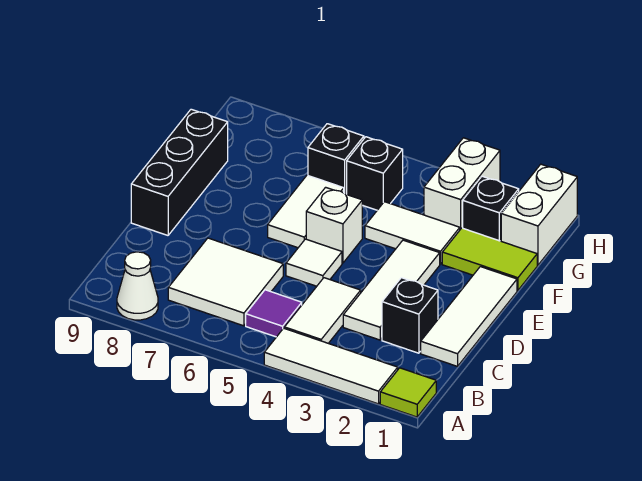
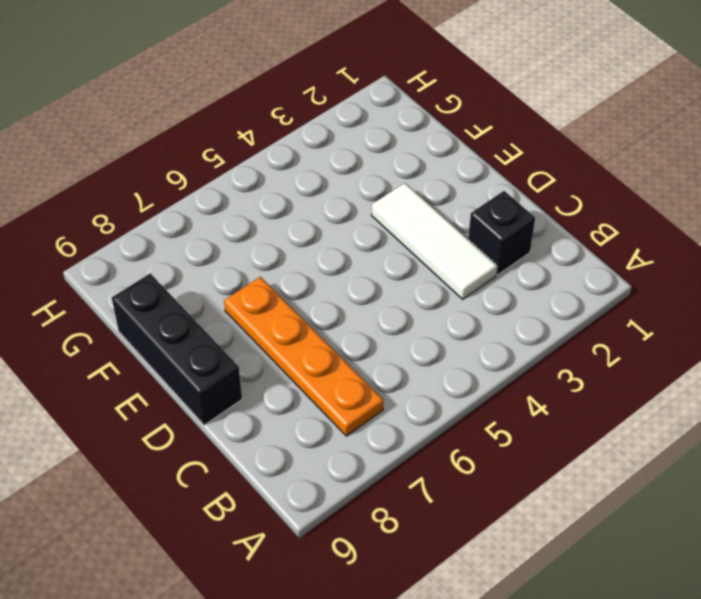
orange plate B7:E7 level 1 -> white tile B6:C7 level 1
none -> lime tile A1 level 1
none -> white tile A2:A4 level 1
none -> white cone A8 level 1

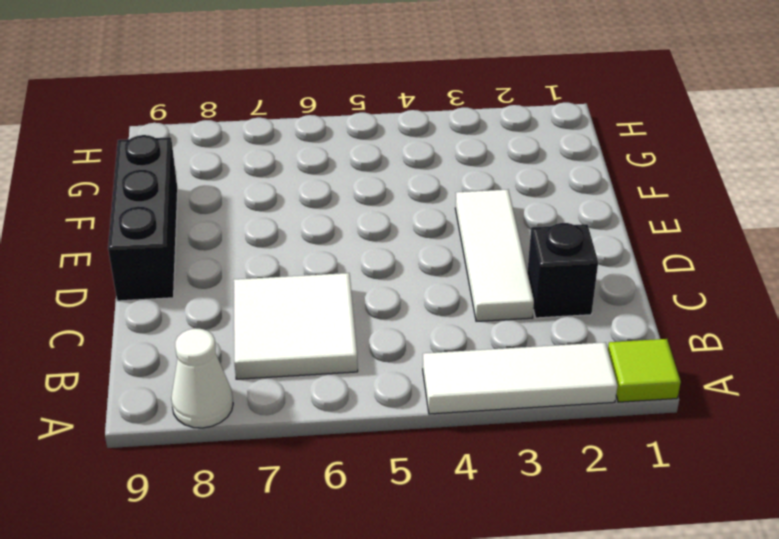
none -> white tile B4:C4 level 1
none -> purple tile B5 level 1
none -> white tile C1:E1 level 1

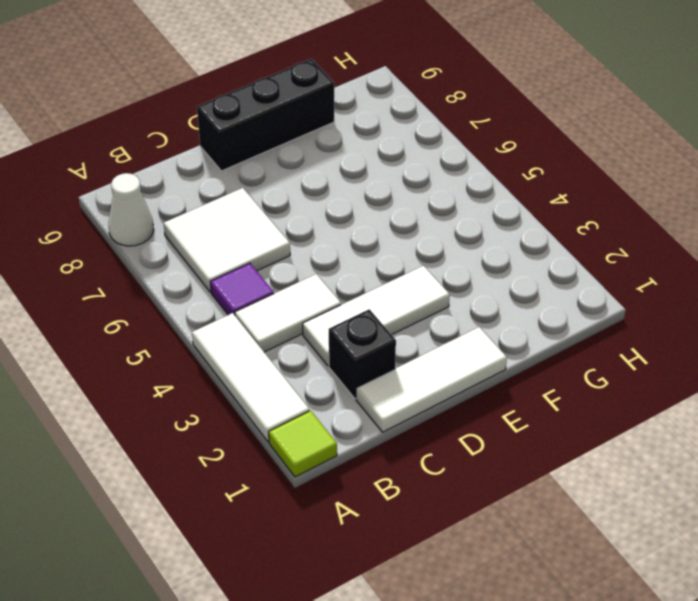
none -> white tile D5 level 1
none -> white brick E5 level 1
none -> white tile E6:F6 level 1

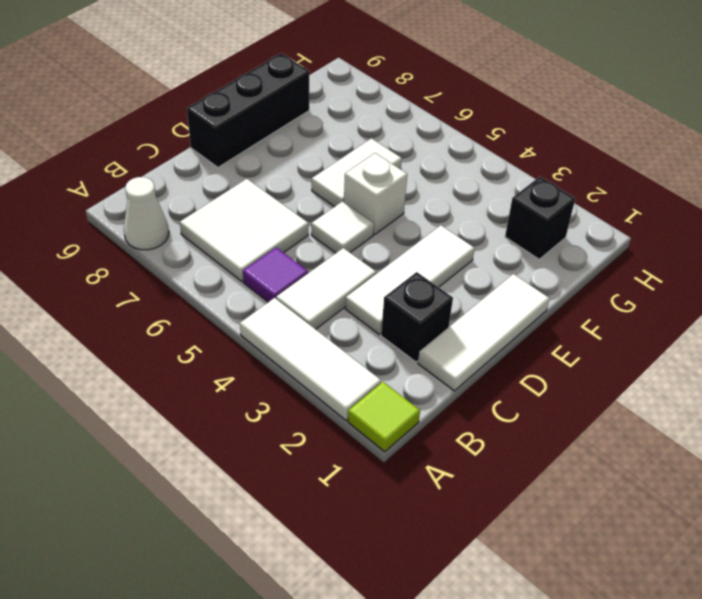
none -> lime tile F1:F2 level 1
none -> white tile F3:F4 level 1
none -> white brick G1:H1 level 1

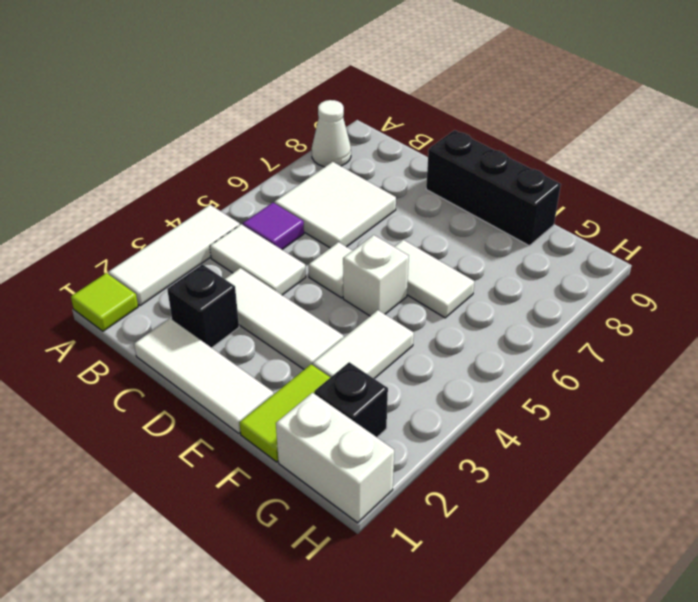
none -> white brick G3:H3 level 1
none -> black brick G5 level 1
none -> black brick G6 level 1

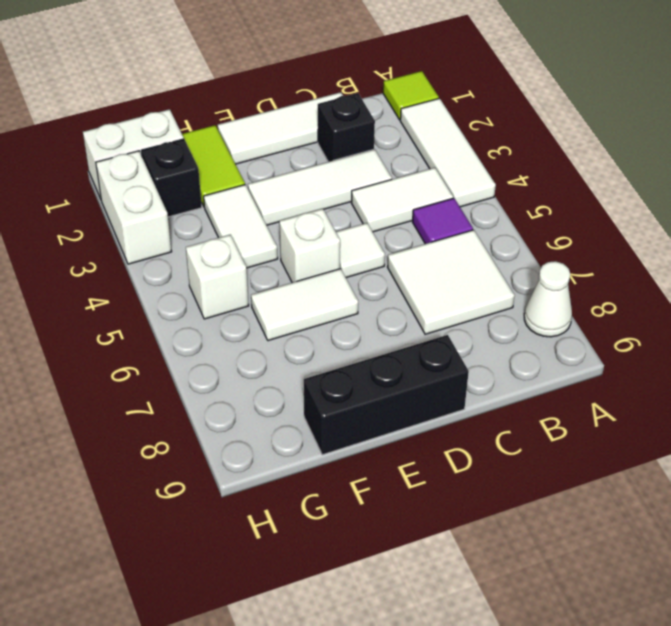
white brick G5 level 1 -> black brick G5 level 1
white brick H2:H3 level 1 -> white brick G3:H3 level 1
none -> black brick G6 level 1

